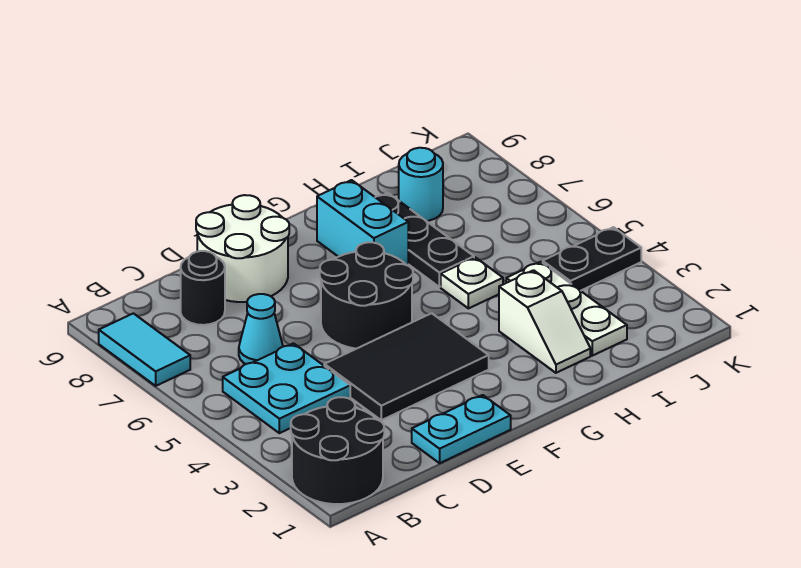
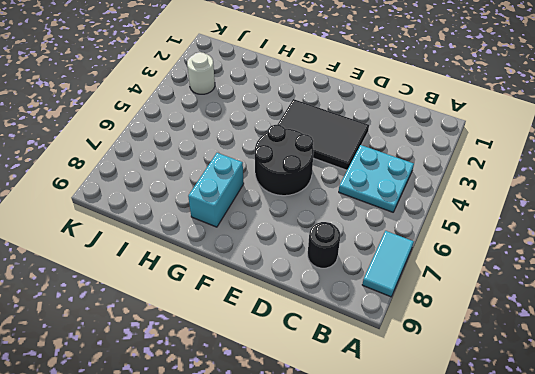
white round brick J3 level 1 -> none
none -> black round brick A1:B2 level 1
none -> cyan cone C6 level 1
none -> cyan plate D1:E1 level 1

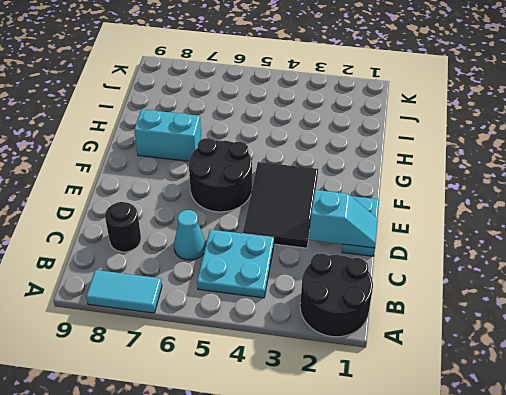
cyan slope D1:D2 level 2 top 2 -> none
none -> white round brick D8:E9 level 1
none -> white slope H2:H3 level 1 top 3
none -> white plate H5 level 1

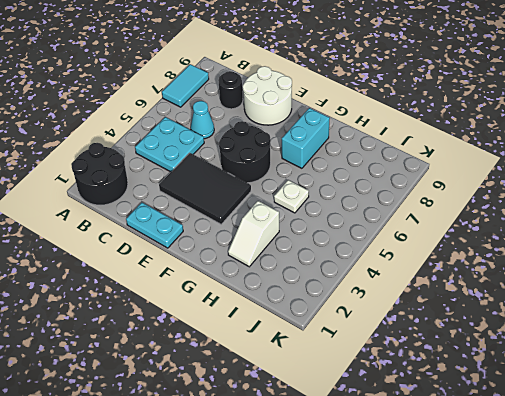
none -> black plate H6:H8 level 1
none -> white plate I2:I4 level 1
none -> cyan round brick I8 level 1

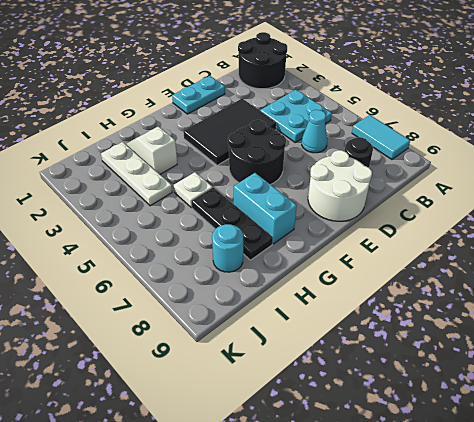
none -> black plate J4:K4 level 1

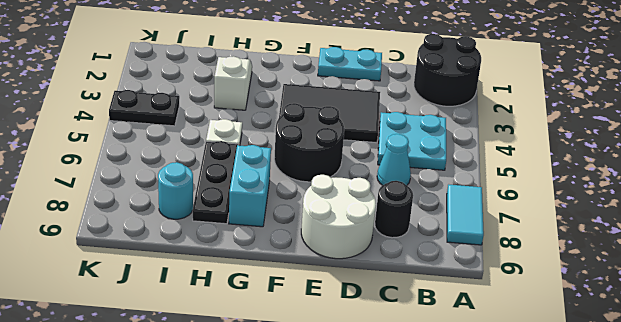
none -> white plate I2:I4 level 1

